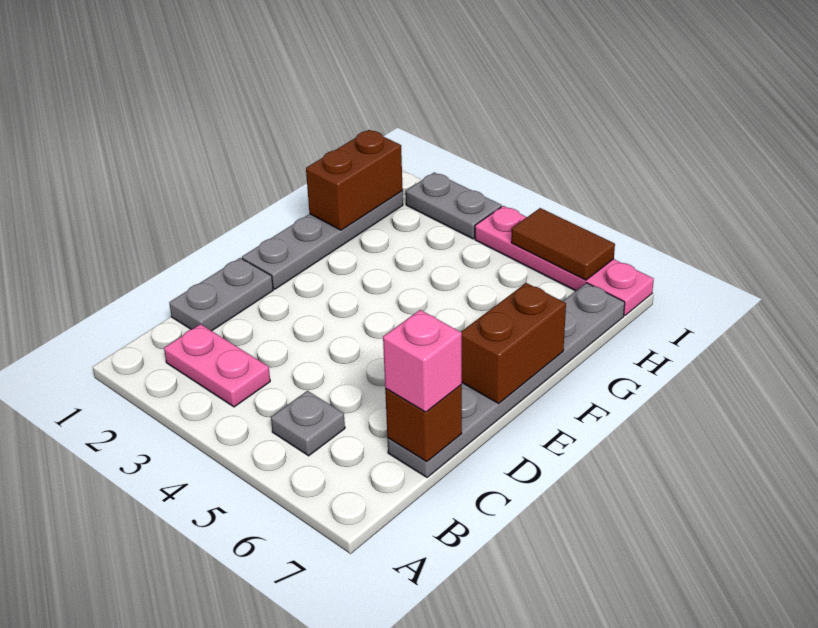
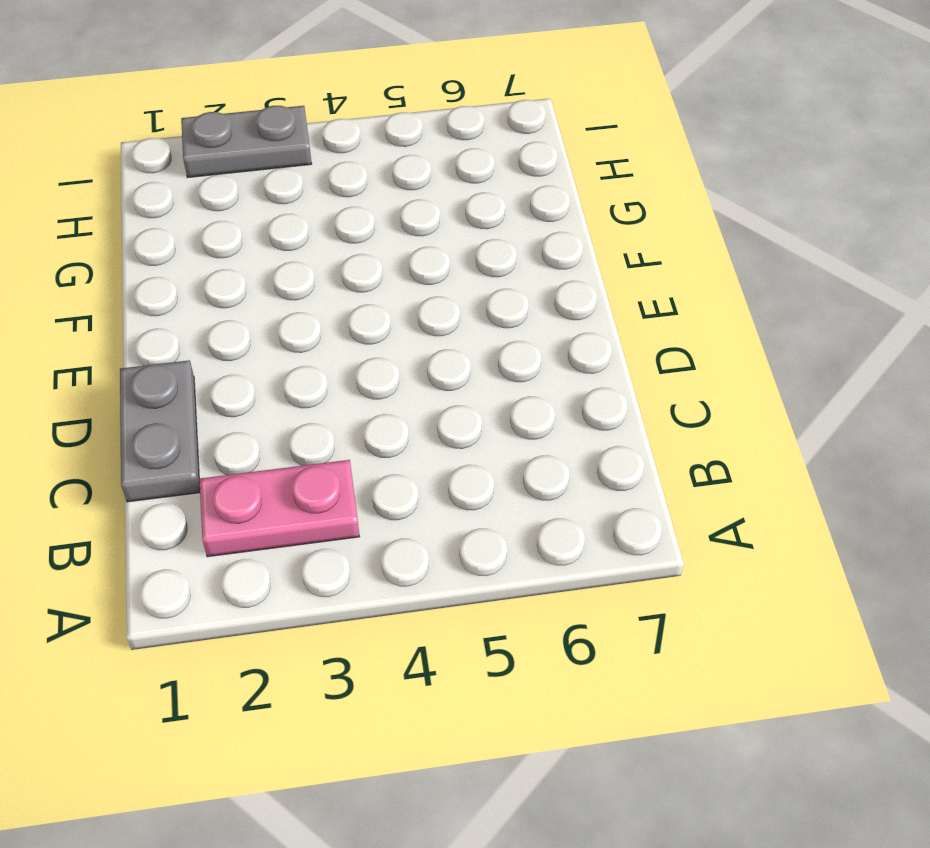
none -> grey plate B5 level 1
none -> grey plate C7:H7 level 1
none -> grey plate E1:H1 level 1

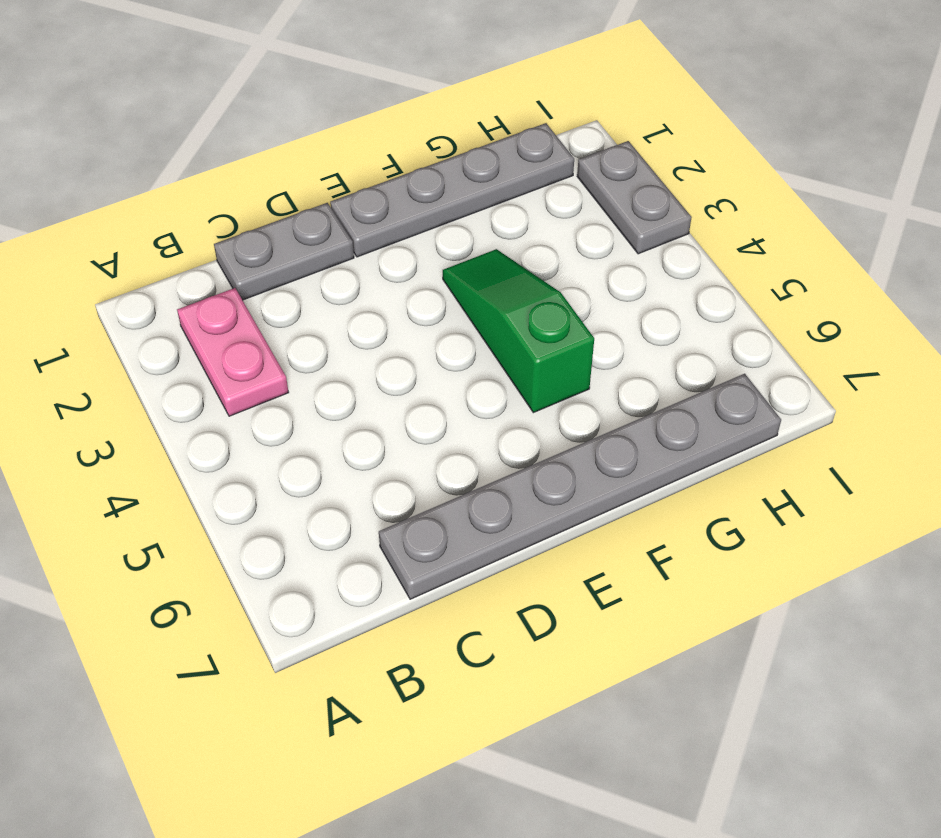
green slope F3:F5 level 1 top 5 -> none
none -> grey plate B5 level 1
none -> pink plate I4:I7 level 1
none -> brown brick C7 level 2

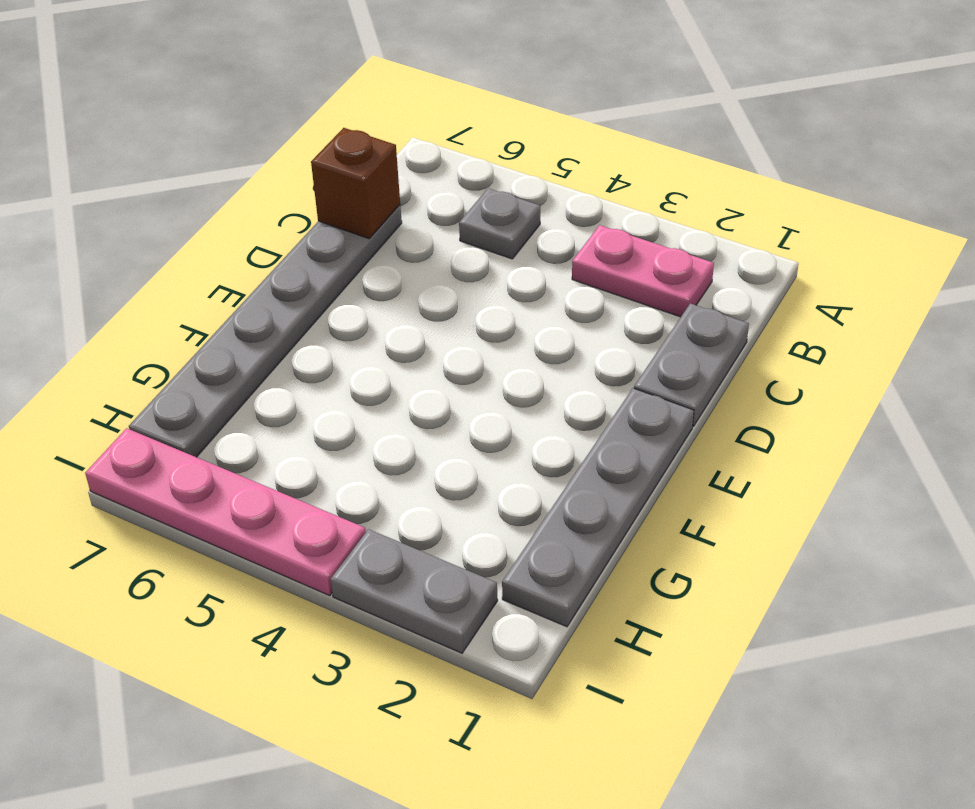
none -> brown brick E7:F7 level 2
none -> brown brick G1:H1 level 2
none -> brown tile I5:I6 level 2

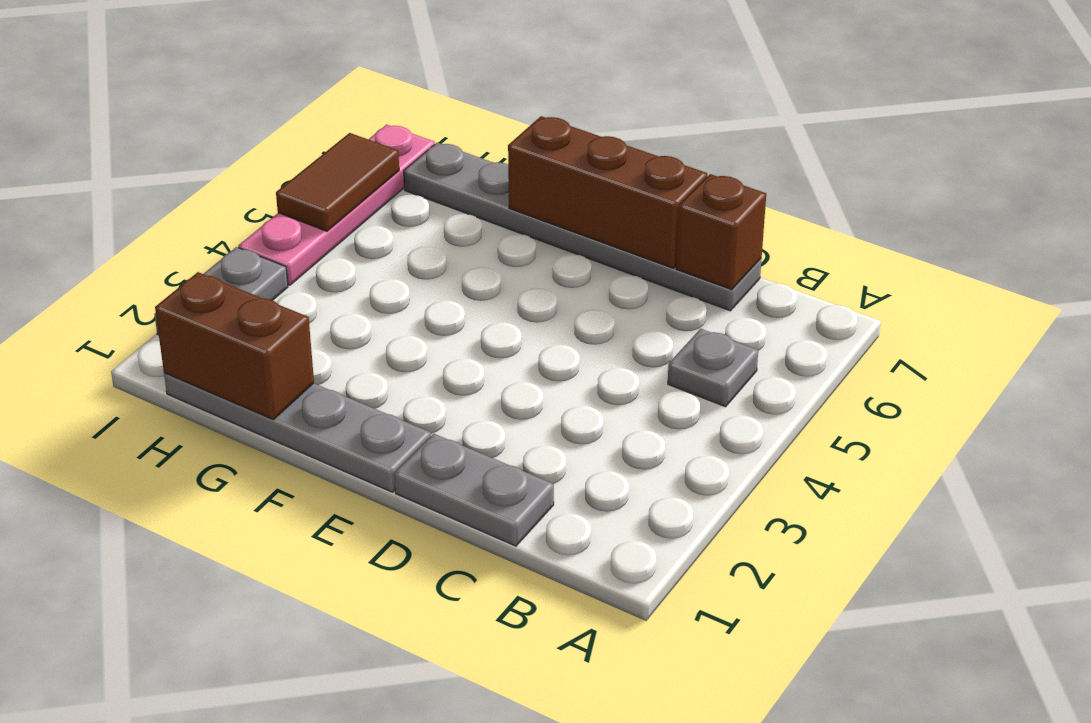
brown brick D7:F7 level 2 -> brown brick E7:F7 level 2
none -> pink plate B2:B3 level 1
none -> pink brick C7 level 3

